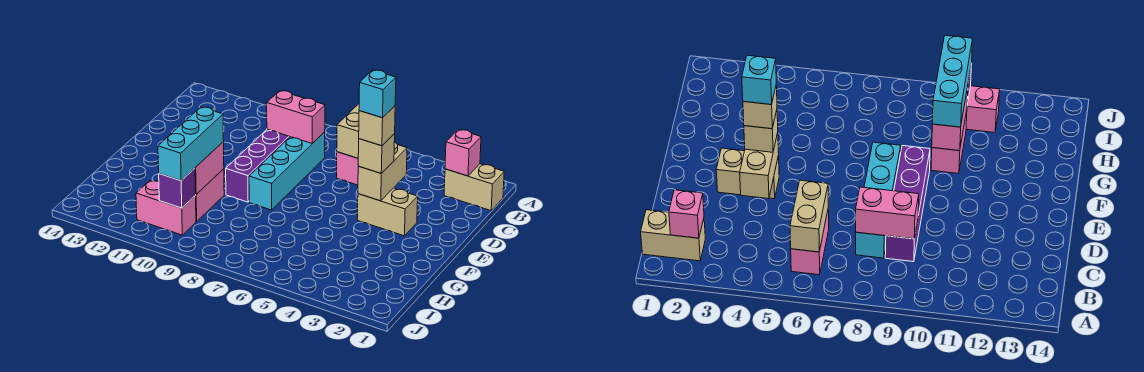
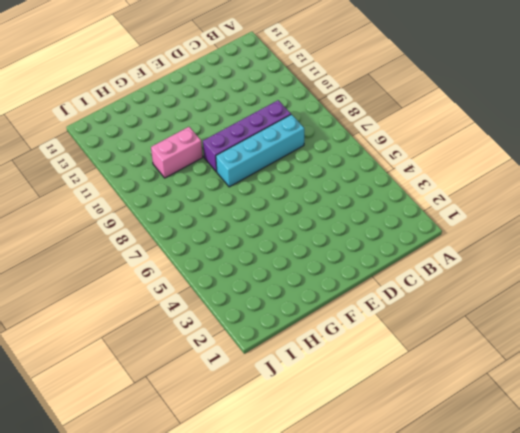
none -> tan brick B1:B2 level 1
none -> pink brick B6:C6 level 1
none -> tan brick E3:E4 level 1

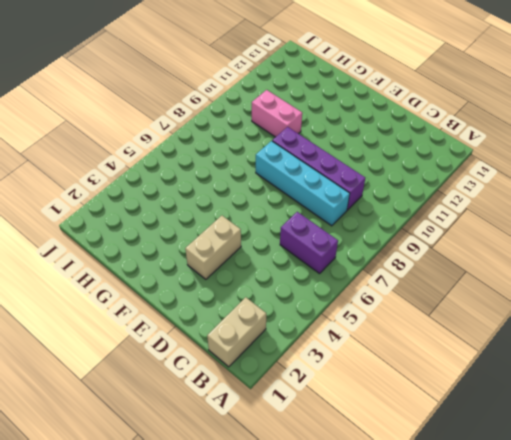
purple brick B6:C6 level 1 -> pink brick B6:C6 level 1
none -> pink brick I10:I11 level 1
none -> pink brick B2 level 2
none -> tan brick B6:C6 level 2

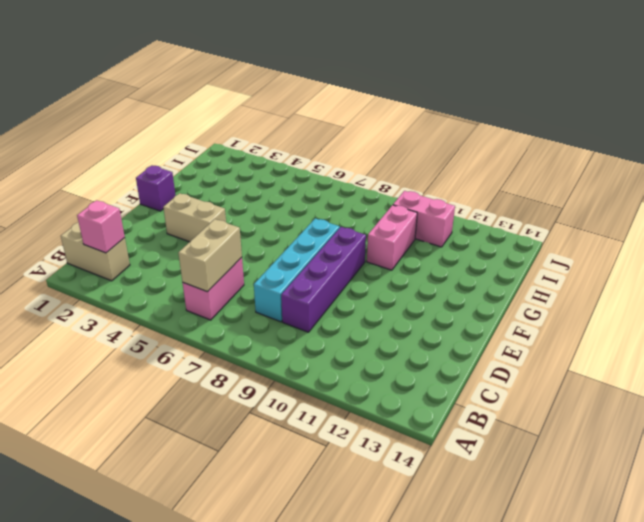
purple brick F1 level 1 -> purple brick I10 level 2
none -> pink brick C8:C9 level 2
none -> tan brick D4:E4 level 2
none -> pink brick G10:H10 level 2

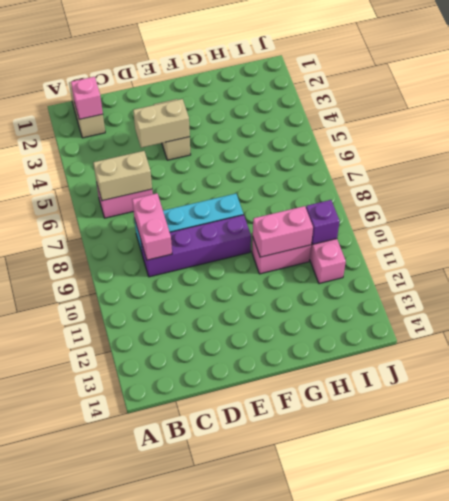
none -> tan brick E4 level 3
none -> cyan brick G10:I10 level 3
none -> tan brick E4 level 4

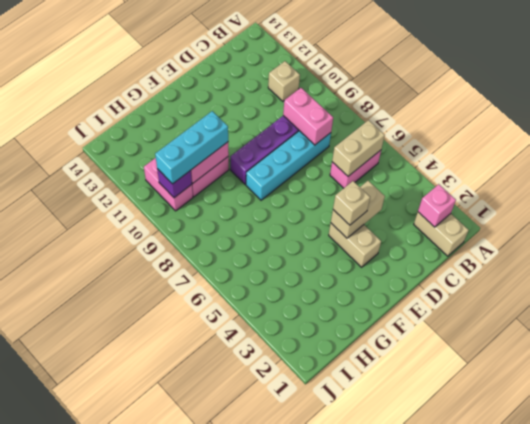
tan brick B11 level 1 -> tan brick E4 level 4
none -> cyan brick E4 level 5

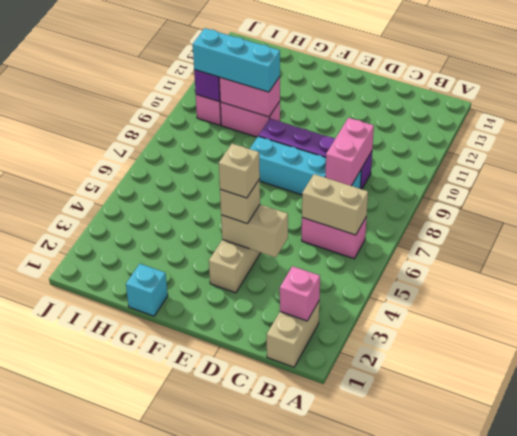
cyan brick G1 level 1 -> cyan brick E4 level 5

